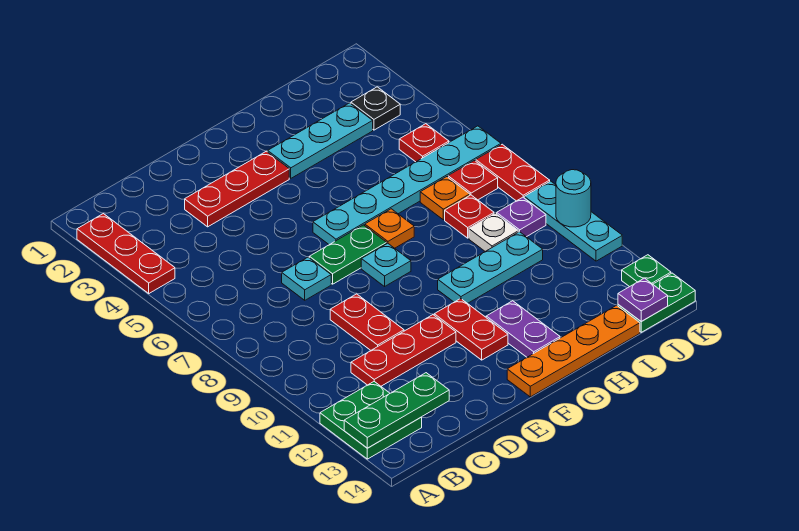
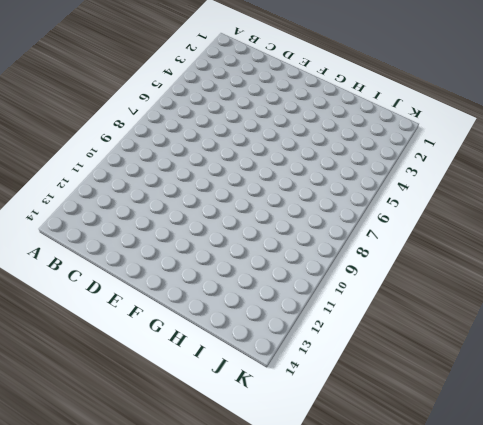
none -> red plate A2:A4 level 1
none -> green plate A12:B13 level 1
none -> red plate C11:E11 level 1

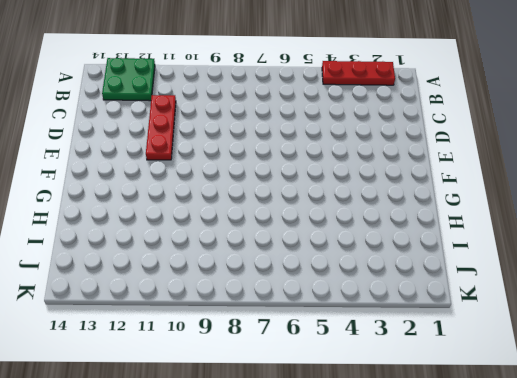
none -> red plate D3:F3 level 1
none -> cyan plate D7 level 1
none -> red plate D9:D10 level 1

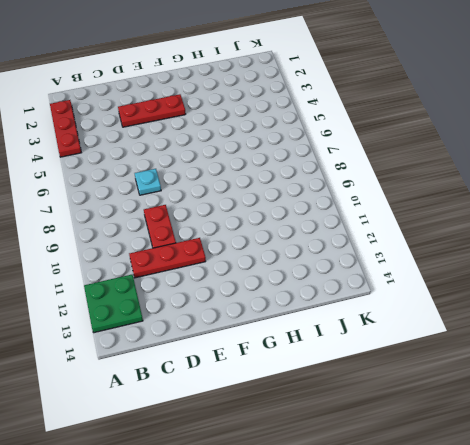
none -> green plate E7:F7 level 1
none -> cyan plate F6:K6 level 1
none -> cyan plate F8 level 1

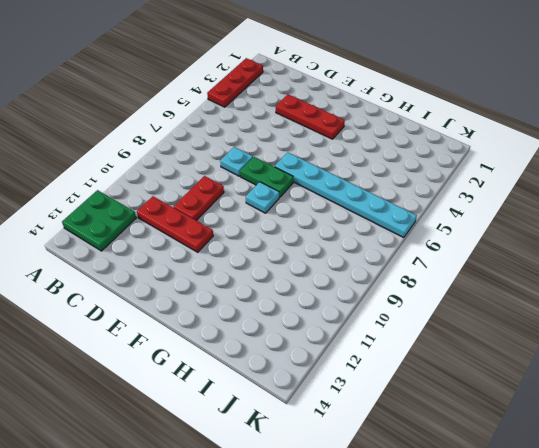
none -> red plate F11:F12 level 1
none -> orange plate F14:I14 level 1
none -> cyan plate G3:I3 level 1

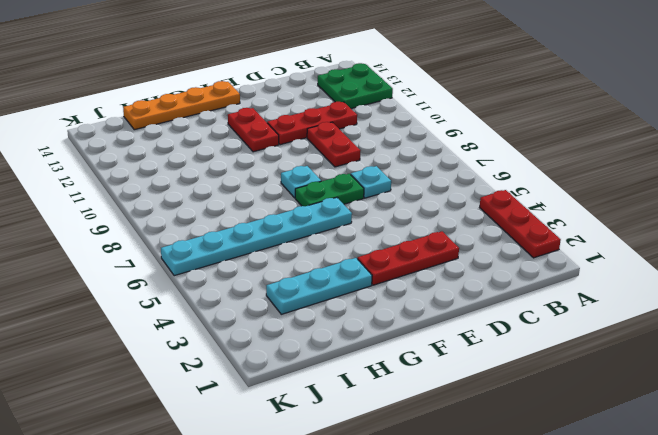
none -> orange plate G7 level 1
none -> cyan plate G10:I10 level 1
none -> purple plate G12:G13 level 1

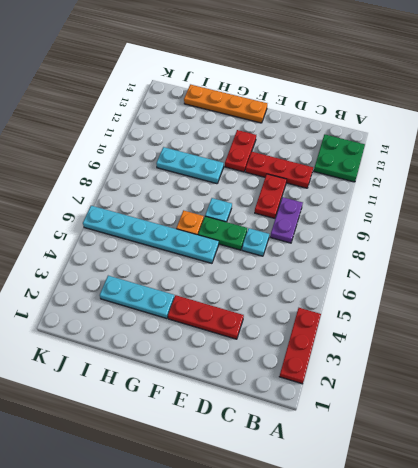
purple plate C8:C9 level 1 -> purple plate G12:G13 level 1
none -> orange plate I7 level 1
none -> red plate I8 level 1
none -> white plate I9 level 1

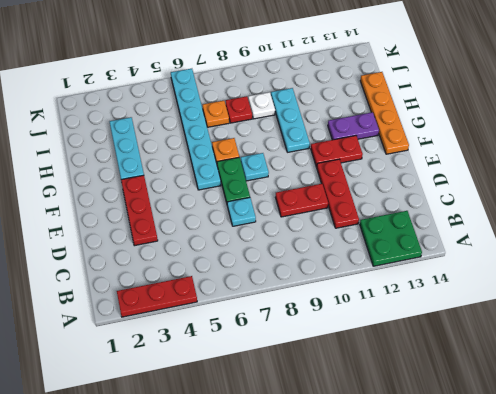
none -> black plate J3 level 1
none -> red plate J5 level 1
none -> red plate J7 level 1

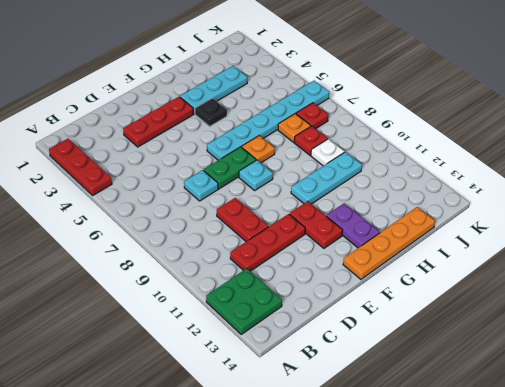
black plate G4 level 1 -> black plate J3 level 1
none -> red plate J5 level 1
none -> purple plate J9 level 1
none -> green plate J14:K14 level 1

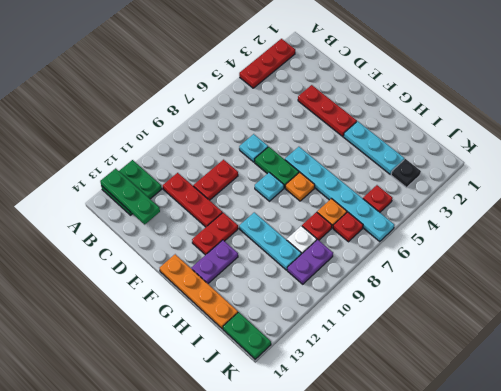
purple plate J9:J10 level 1 -> purple plate J9 level 1
none -> red plate K7:K8 level 1
none -> cyan plate K9:K11 level 1
none -> green plate K13 level 1

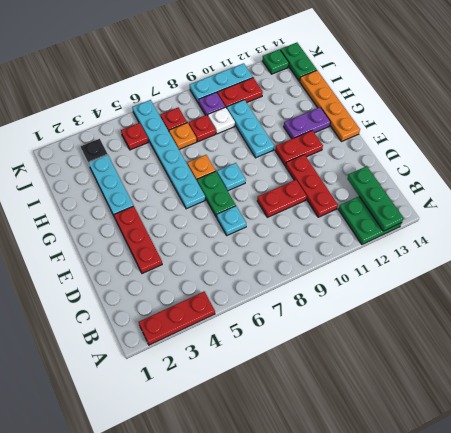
red plate J10:J11 level 1 -> red plate K7:K8 level 1
none -> purple plate J14 level 2
none -> cyan round brick K10 level 2

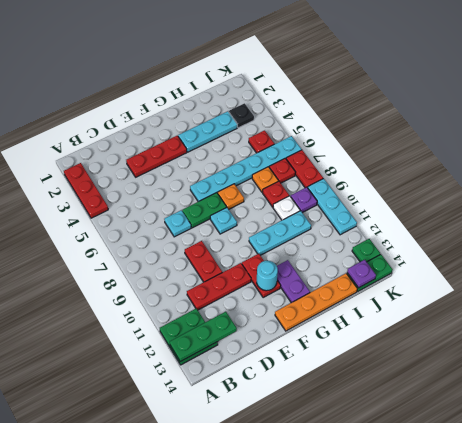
cyan round brick F12 level 2 -> cyan round brick K10 level 2

